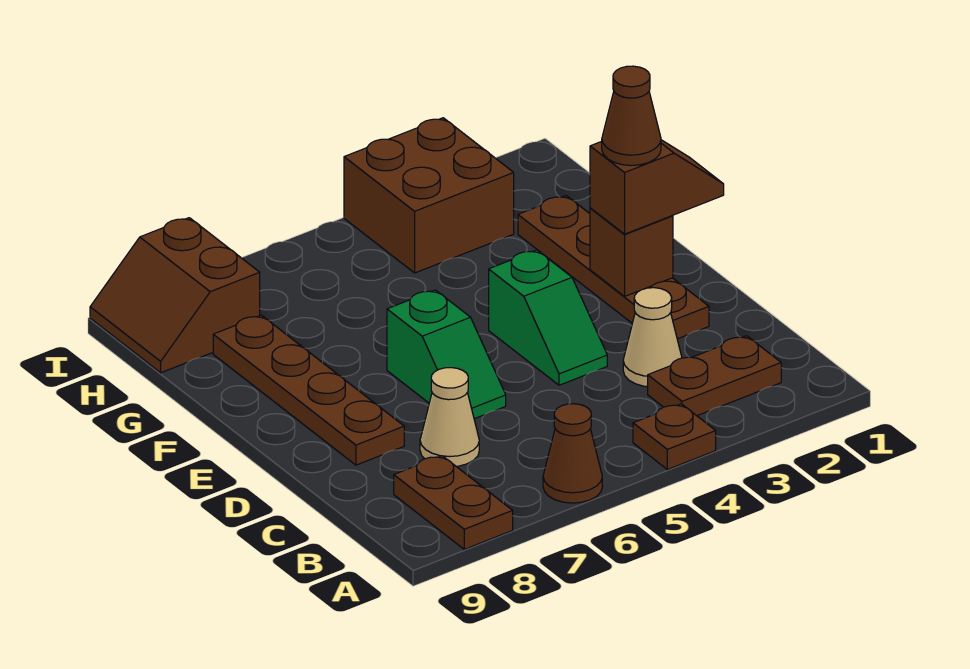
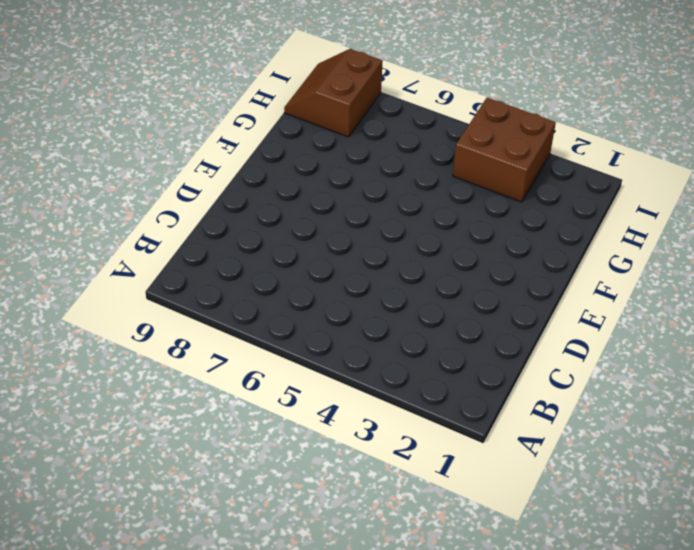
none -> brown plate A4 level 1
none -> brown cone A6 level 1
none -> brown plate A8:B8 level 1

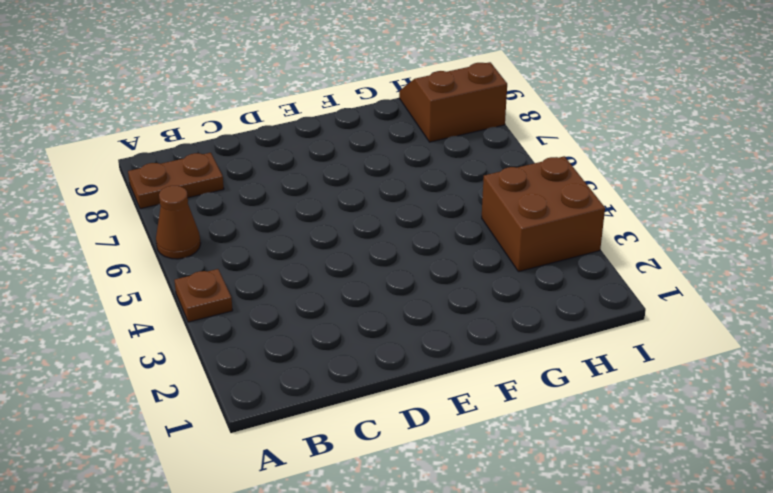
none -> brown plate B2:B3 level 1
none -> tan cone C3 level 1
none -> tan cone C7 level 1

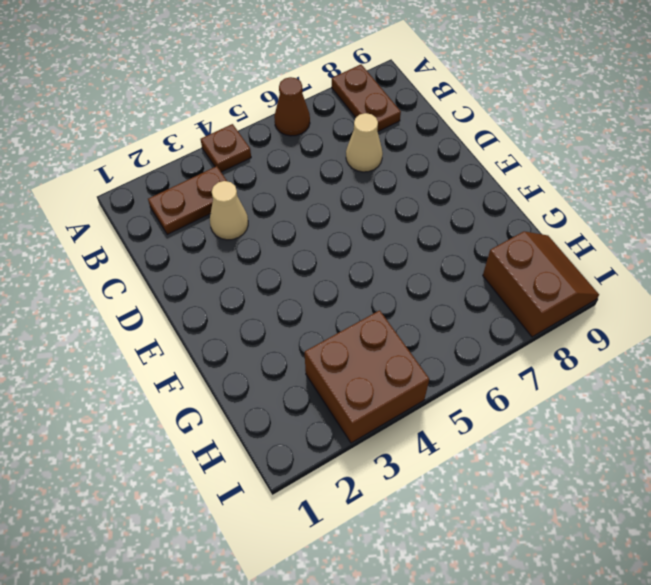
none -> brown plate D2:G2 level 1
none -> green slope D4:E4 level 1 top E
none -> green slope D6:E6 level 1 top E

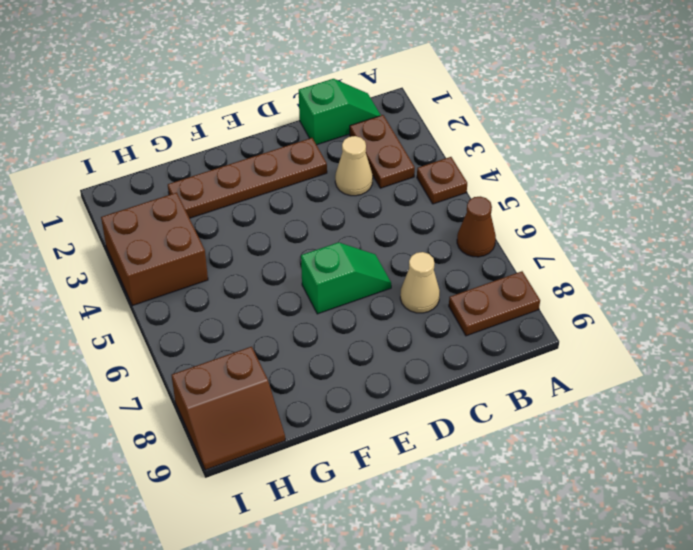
green slope B1:C1 level 1 top C -> green slope D4:E4 level 1 top E
none -> brown plate D8:G8 level 1
none -> brown brick E2 level 2
none -> brown slope E1:E2 level 3 top 2

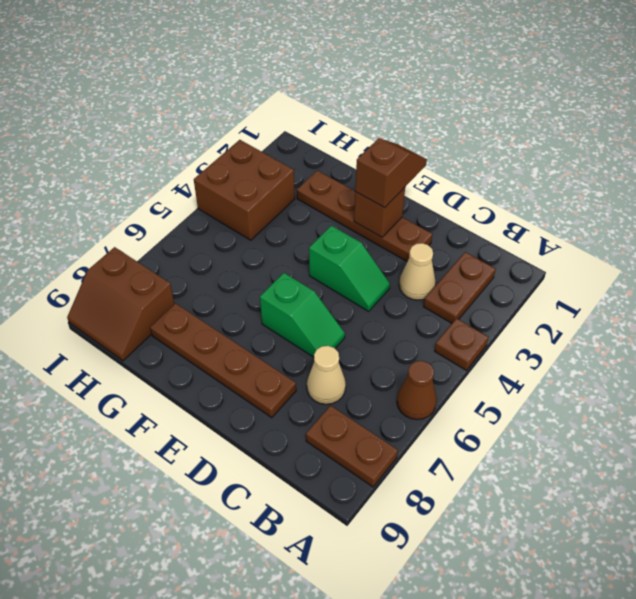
none -> brown cone E2 level 4

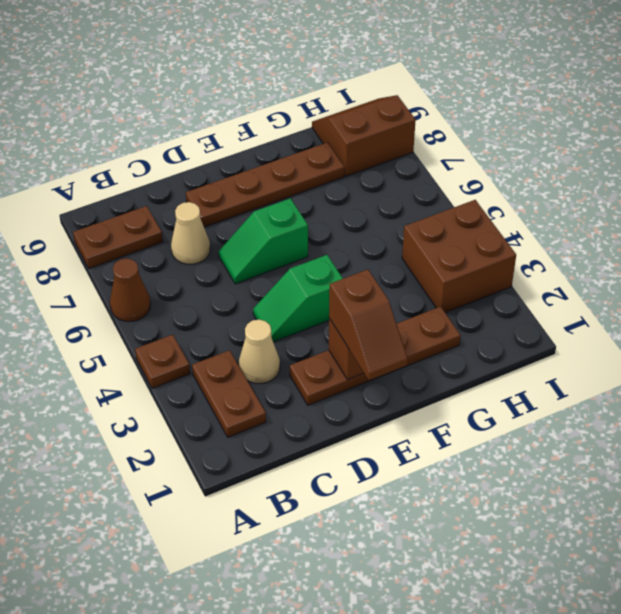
none -> brown cone E2 level 4

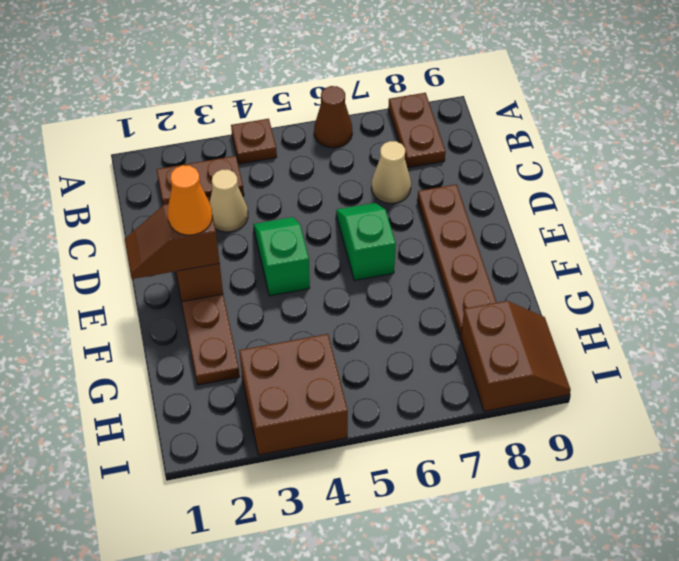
orange cone E2 level 4 -> brown cone E2 level 4

